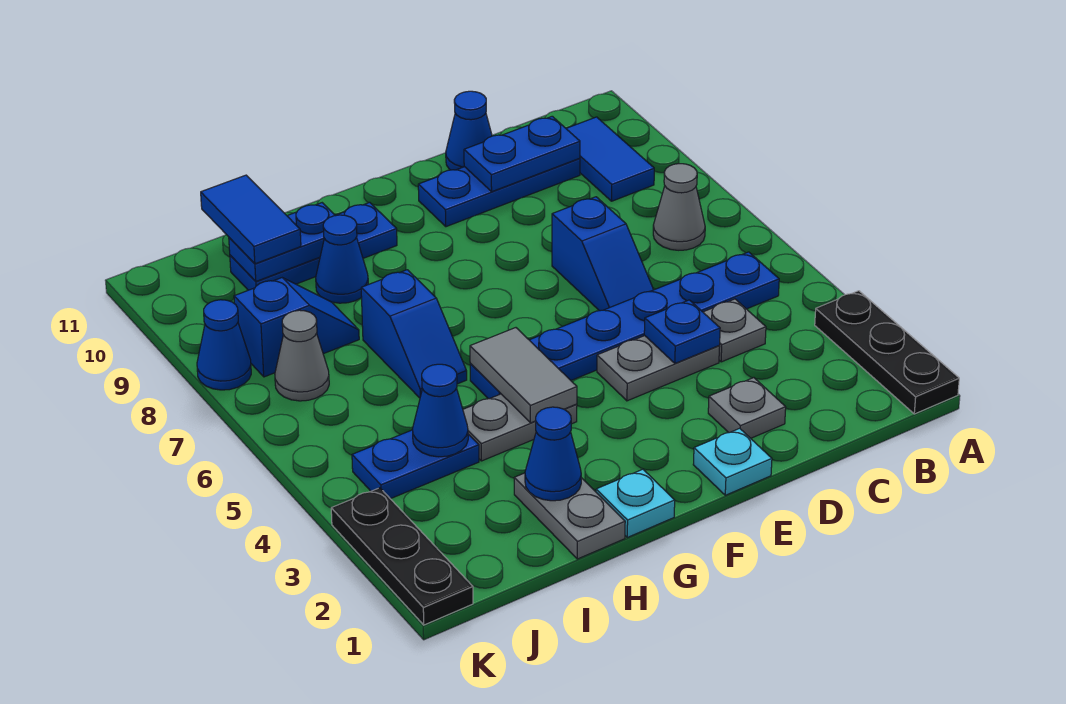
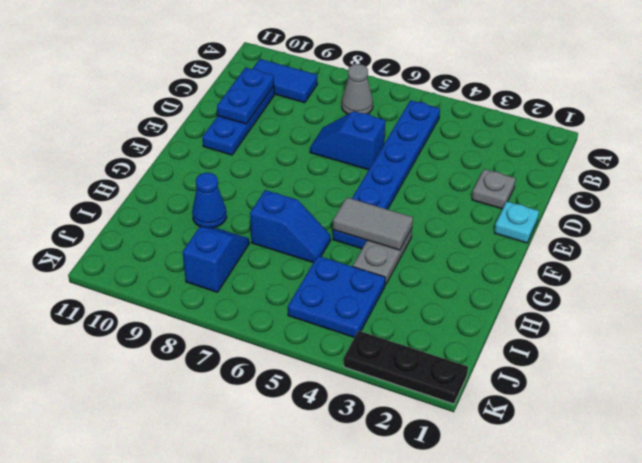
blue slope D6:D7 level 1 top 6 -> blue slope D6:D7 level 1 top 7
blue plate I4:J5 level 1 -> blue plate I4:J4 level 1
none -> black plate A1:A3 level 1
none -> grey plate C4 level 1
none -> grey plate D4:E4 level 1

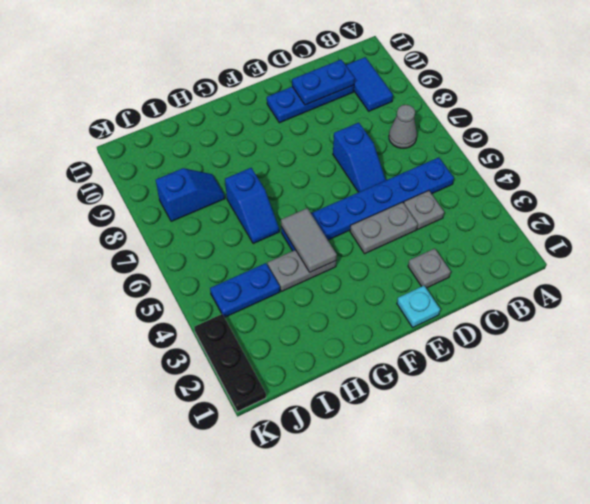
none -> black plate A1:A3 level 1
none -> blue cone D11 level 1
none -> cyan plate G1 level 1

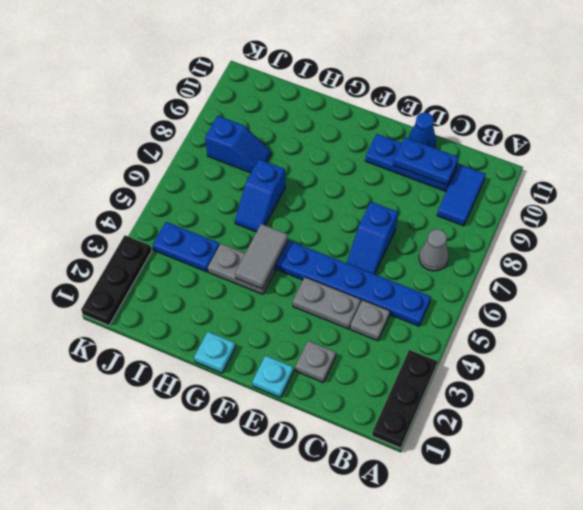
none -> blue plate G10:I10 level 1
none -> grey plate H1:H2 level 1
none -> blue cone H9 level 1

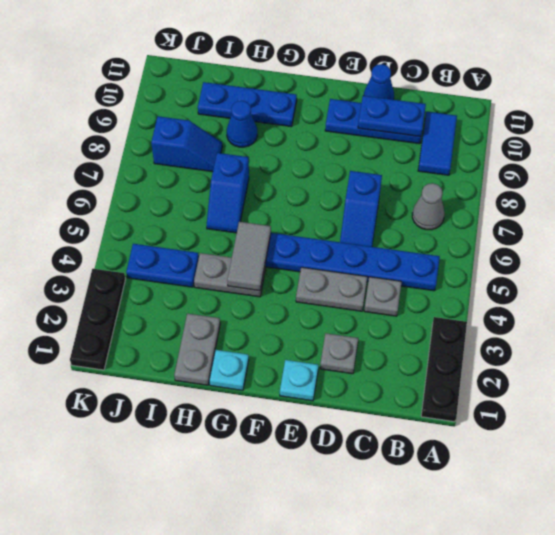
none -> grey cone J7 level 1
none -> blue cone K8 level 1
none -> blue plate D4 level 2

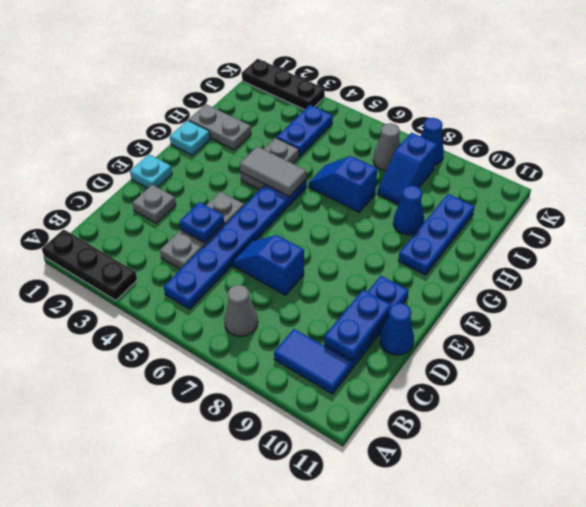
none -> blue cone H2 level 2
none -> blue plate H10:I10 level 2
none -> blue cone I4 level 2

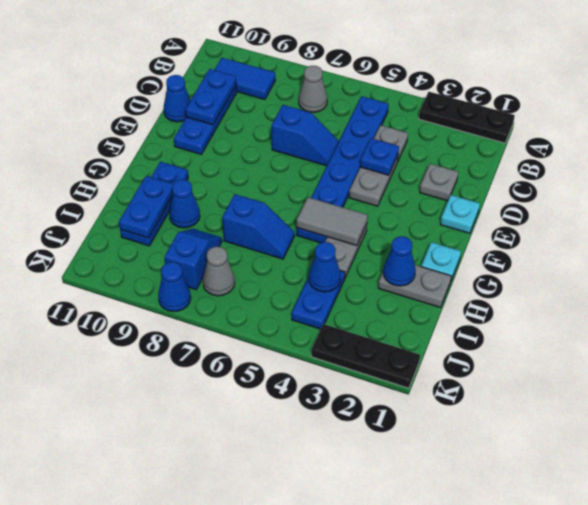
none -> blue tile I10:I11 level 3

